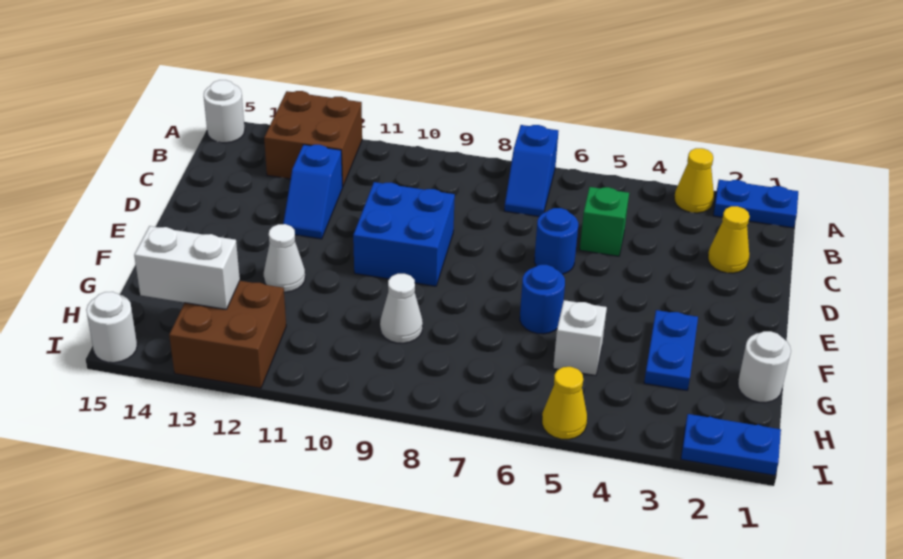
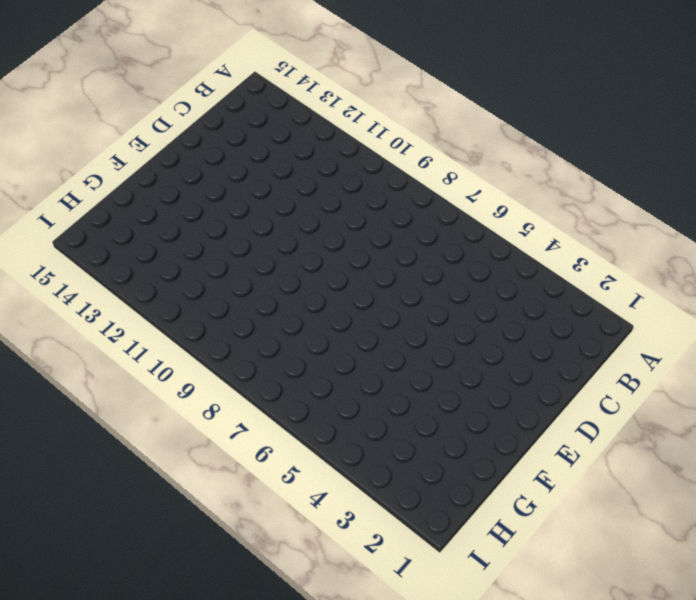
none -> blue plate A1:A2 level 1
none -> yellow cone A3 level 1
none -> blue slope A7:B7 level 1 top A

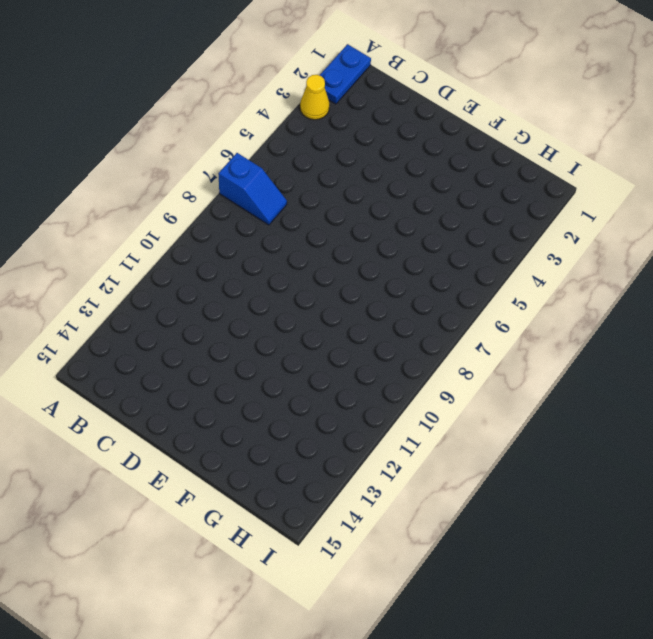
none -> brown brick A12:B13 level 1
none -> white round brick A15 level 1
none -> yellow cone C2 level 1

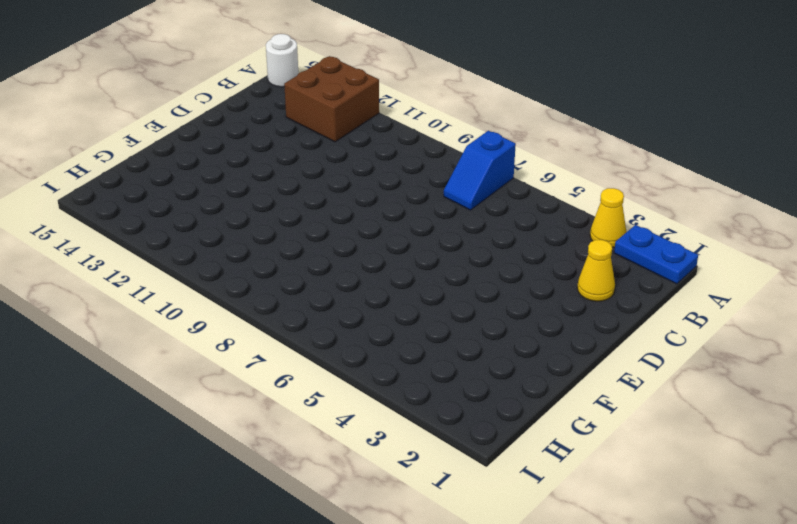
none -> green brick C5 level 1
none -> blue slope C12:D12 level 1 top C
none -> blue round brick D6 level 1

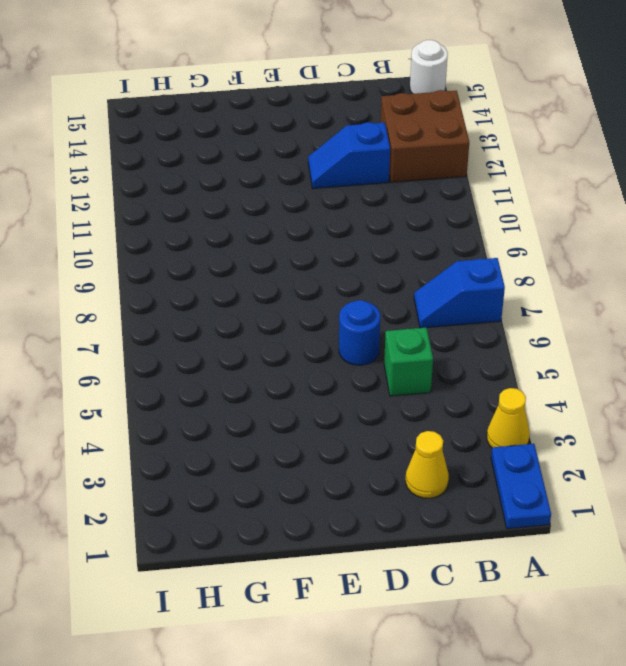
none -> blue brick D9:E10 level 1
none -> blue plate F3:G3 level 1
none -> blue round brick F6 level 1

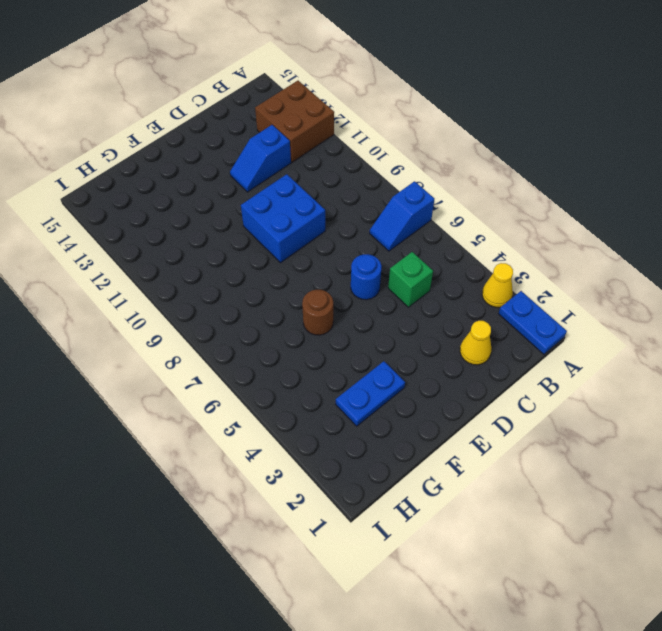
brown round brick F6 level 1 -> blue round brick F6 level 1
none -> white round brick A15 level 1
none -> white cone F12 level 1
none -> white round brick G1 level 1

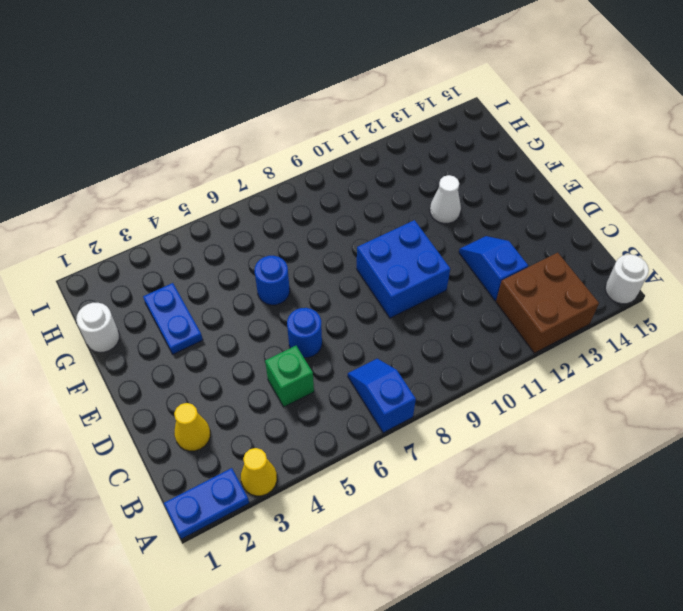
none -> white brick G5 level 1
none -> white cone G9 level 1
none -> brown brick H12:I13 level 1

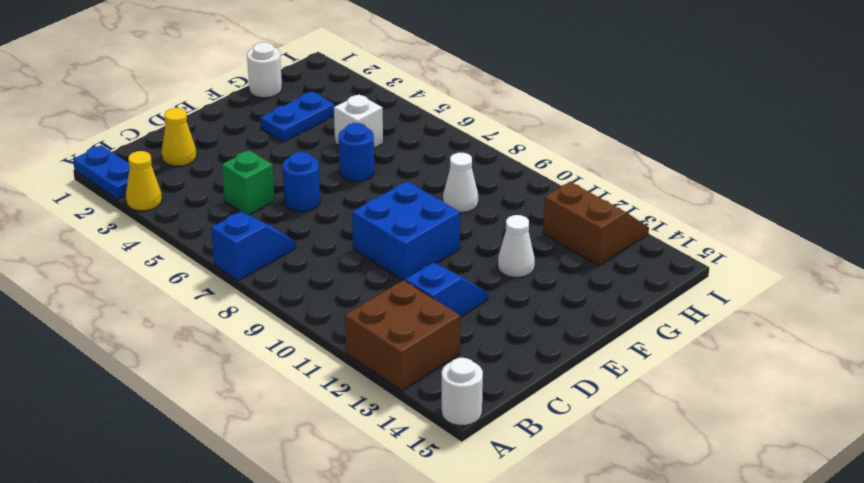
brown slope H12:I13 level 1 top H -> brown brick H12:I13 level 1
none -> blue plate I1:I2 level 1
none -> yellow cone I5 level 1
none -> white round brick I15 level 1

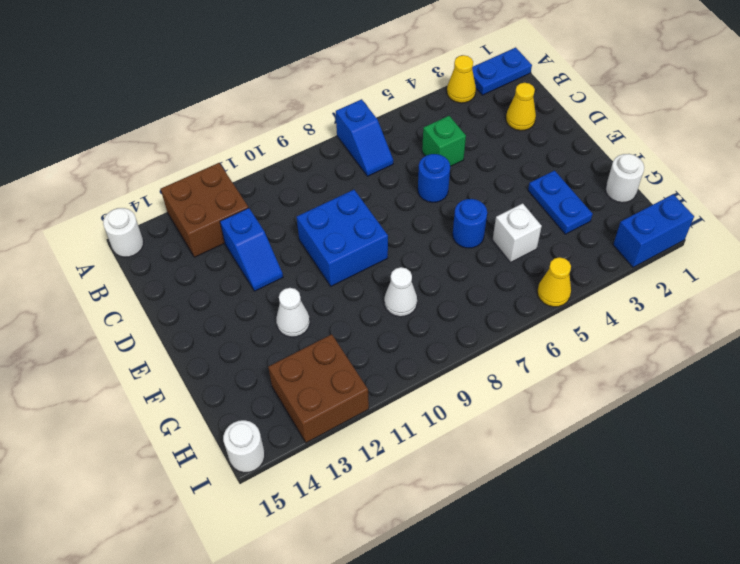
blue brick I1:I2 level 1 -> blue plate I1:I2 level 1
none -> white brick H13:H14 level 2

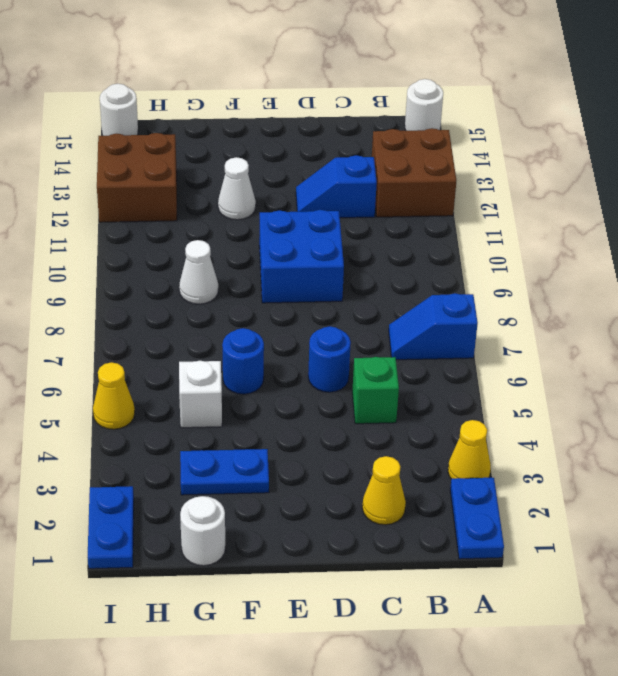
none -> white brick H13:H14 level 2

